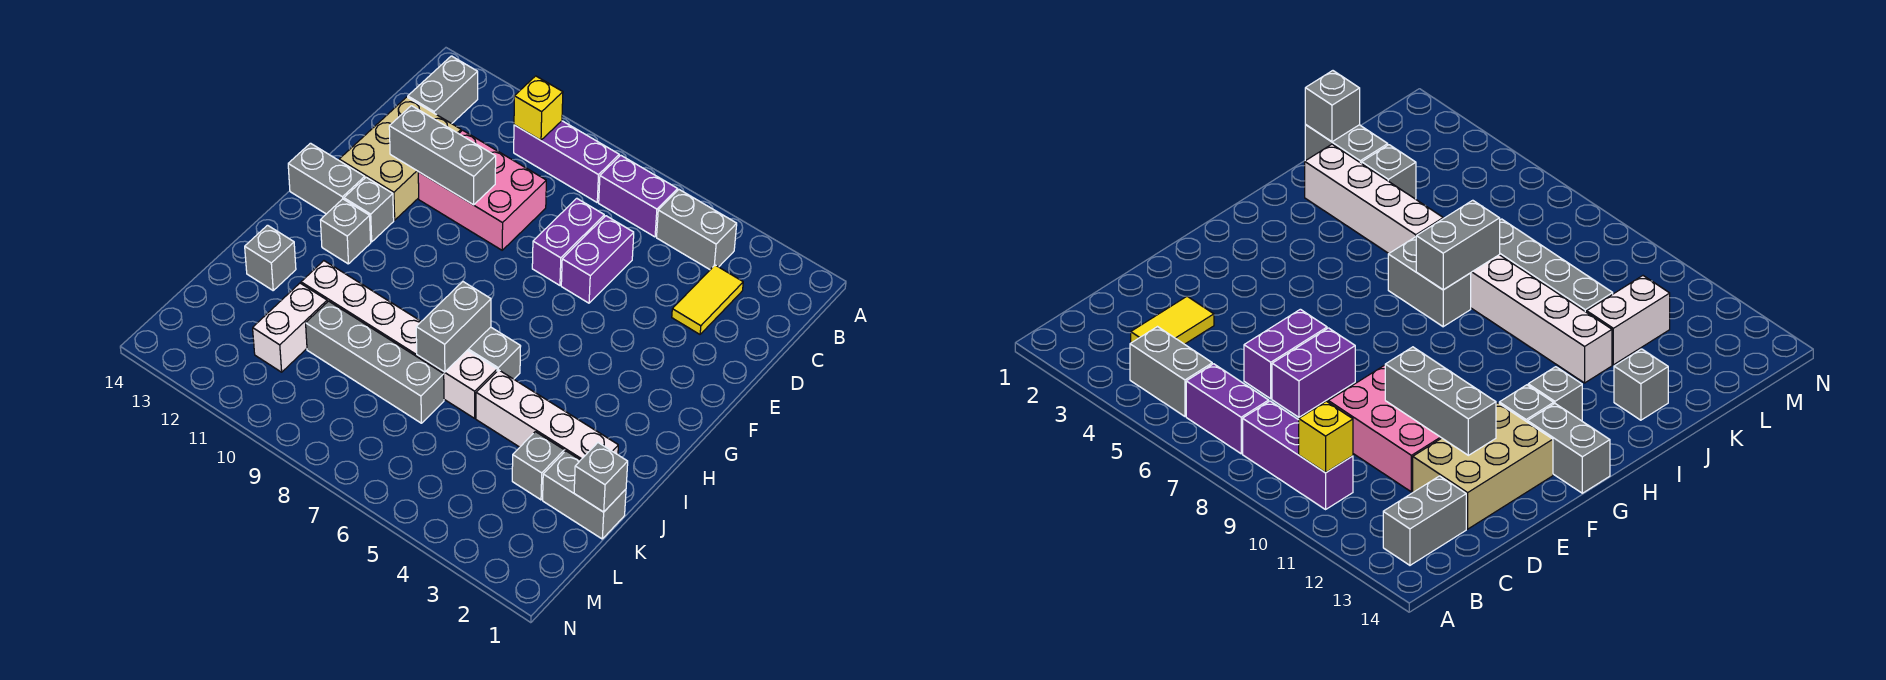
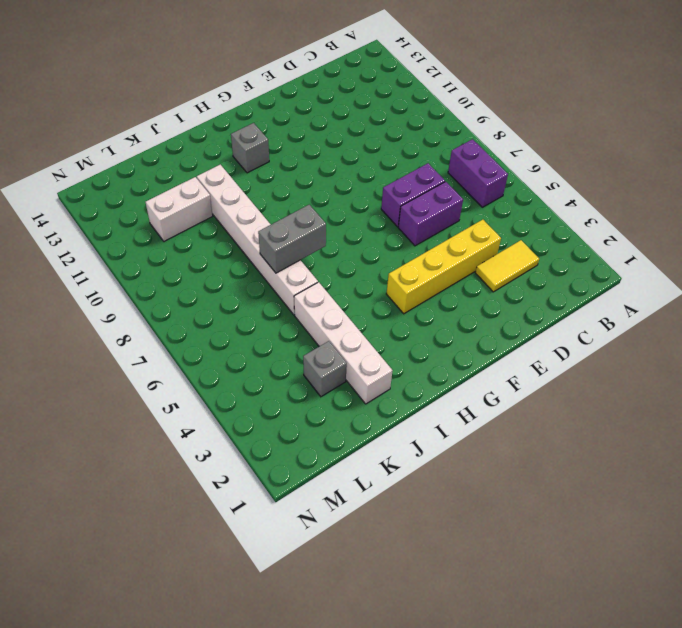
yellow brick D4:G4 level 1 -> none
none -> grey brick B4:B5 level 1
none -> purple brick B8:B10 level 1
none -> grey brick B13:C13 level 1

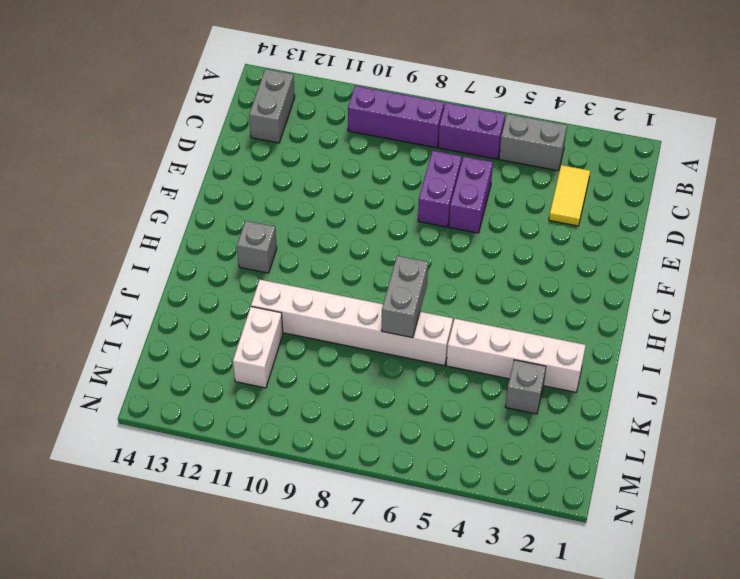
none -> pink brick D9:E11 level 1
none -> tan brick D12:F13 level 1
none -> grey brick G12 level 1

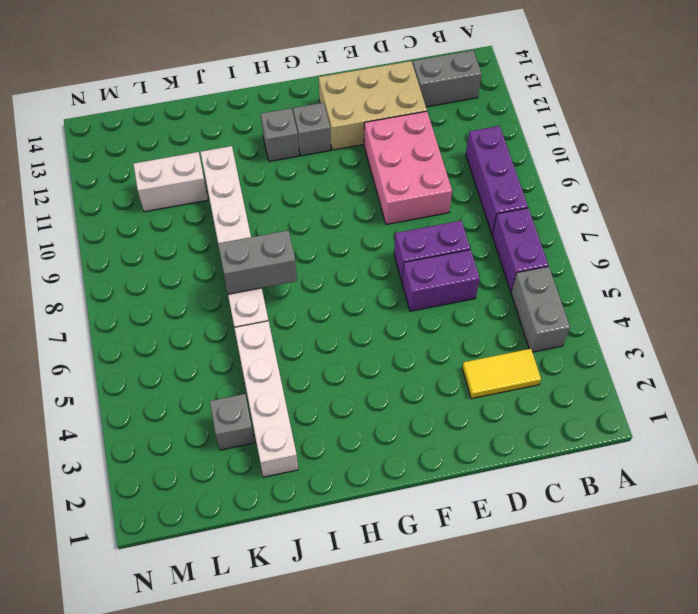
none -> grey brick G13:G14 level 1
none -> grey brick I6:I7 level 1
none -> grey brick J13 level 1

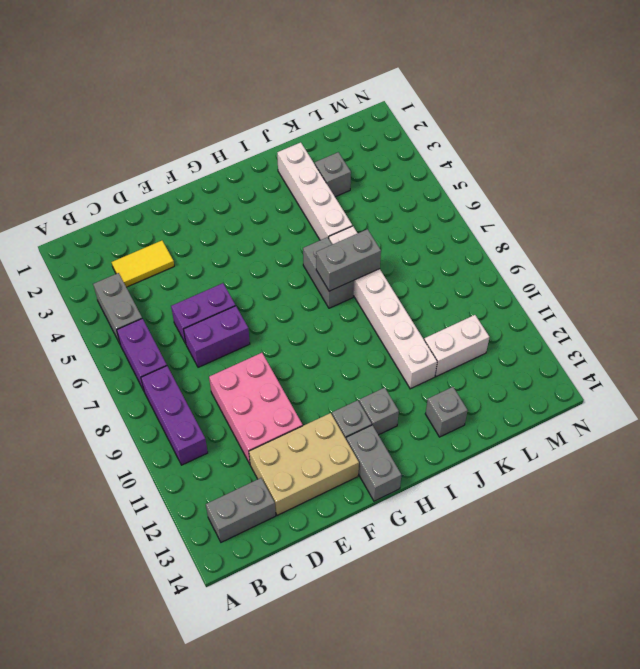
none -> grey brick K1:K2 level 1
none -> grey brick K7:K10 level 1
none -> yellow brick B10 level 2

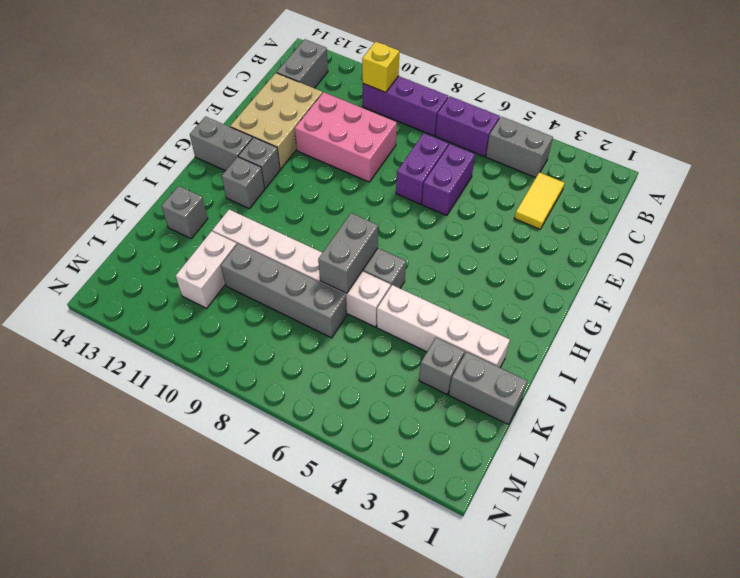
none -> grey brick E10:E12 level 2
none -> grey brick K1 level 2

